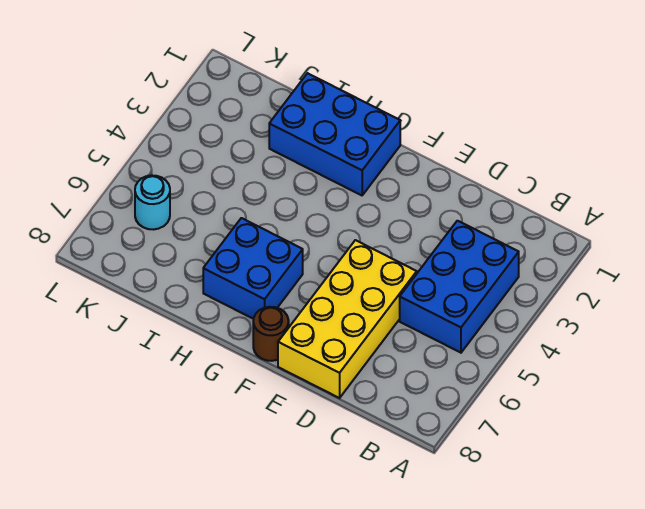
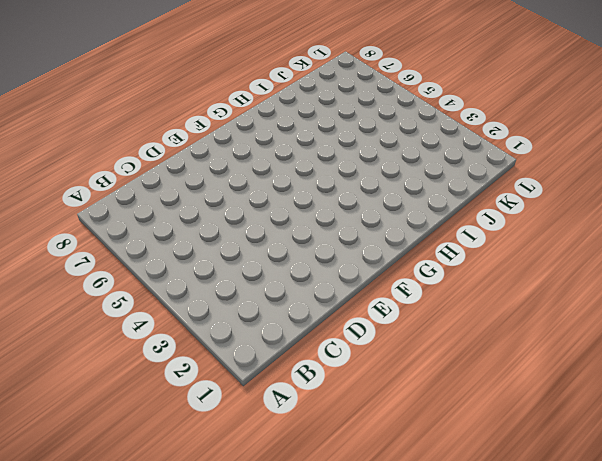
none -> blue brick B3:C5 level 1
none -> yellow brick D5:E8 level 1

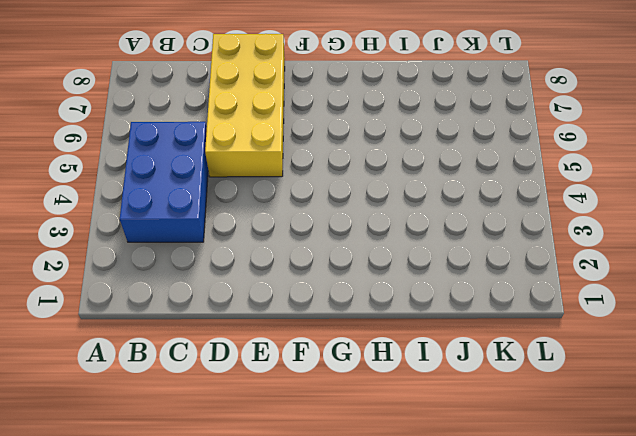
none -> brown round brick F8 level 1
none -> blue brick G1:I2 level 1

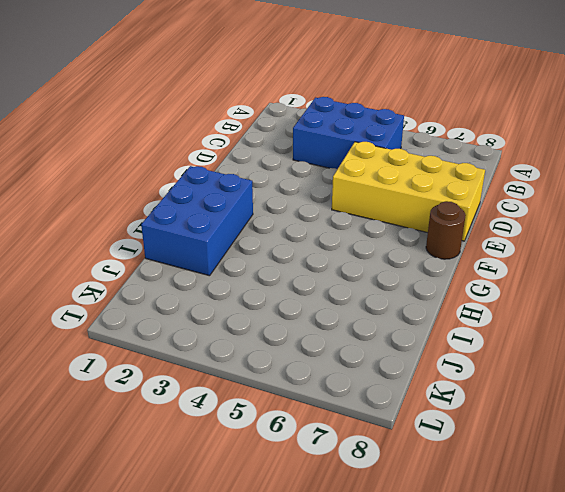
none -> blue brick G6:H7 level 1
none -> cyan round brick K6 level 1

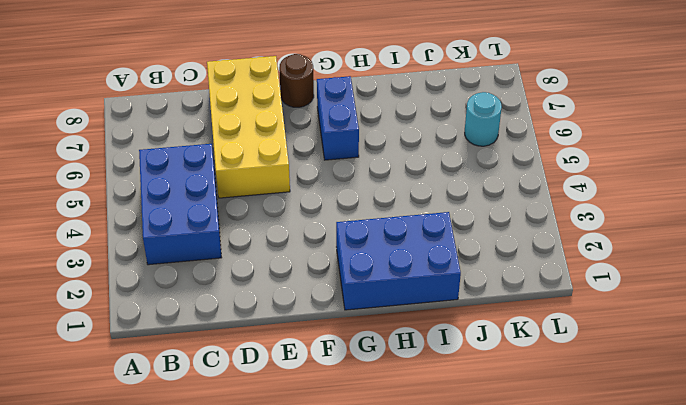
blue brick G6:G7 level 1 -> blue brick G6:H7 level 1

